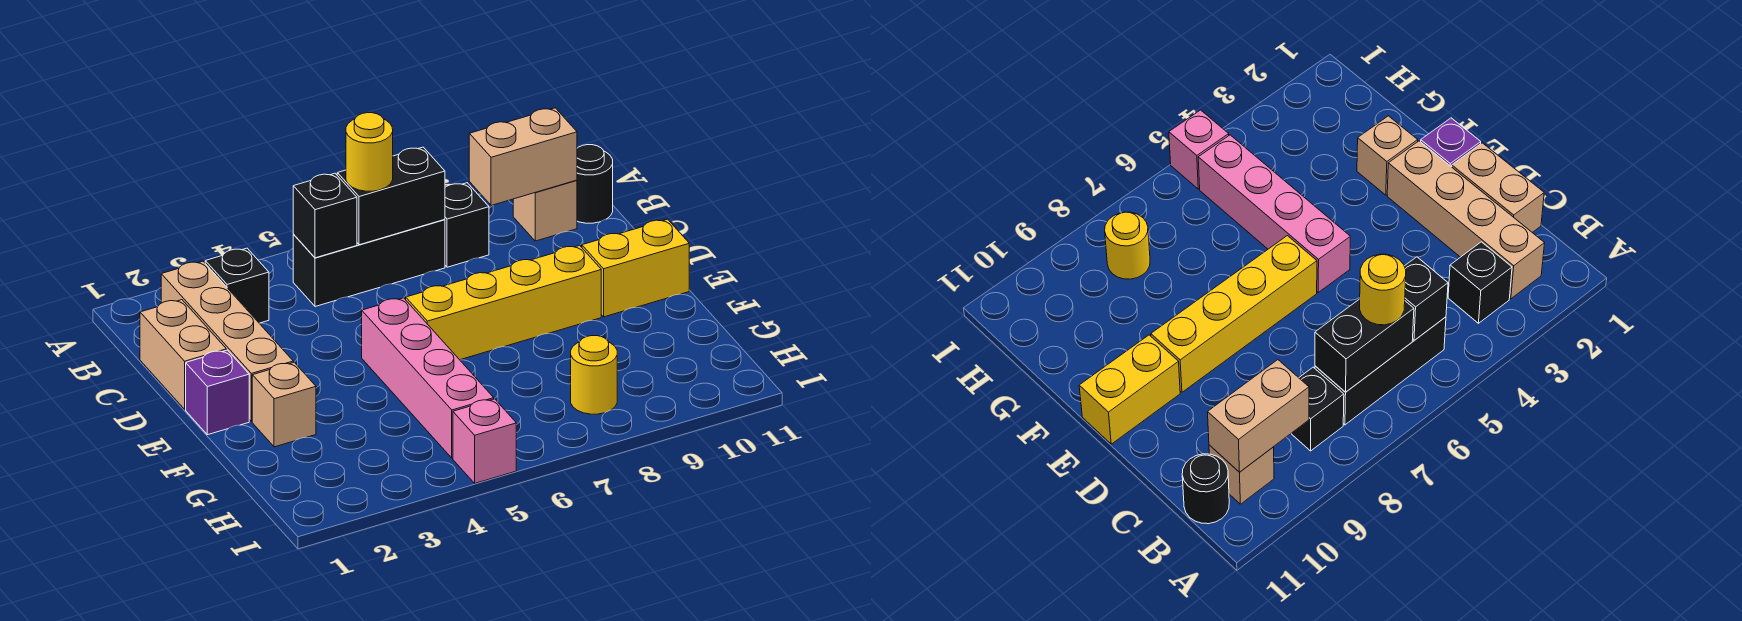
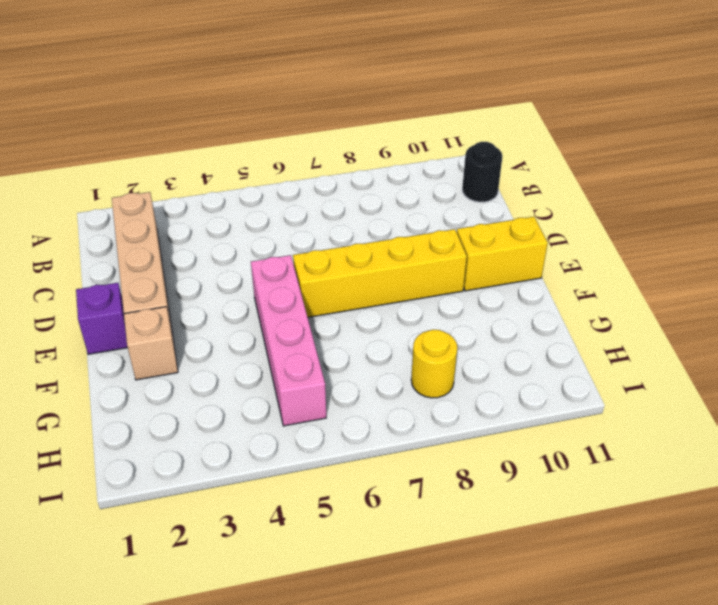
none -> black brick B3 level 1
none -> black brick B5:B7 level 1
none -> black brick B8 level 1

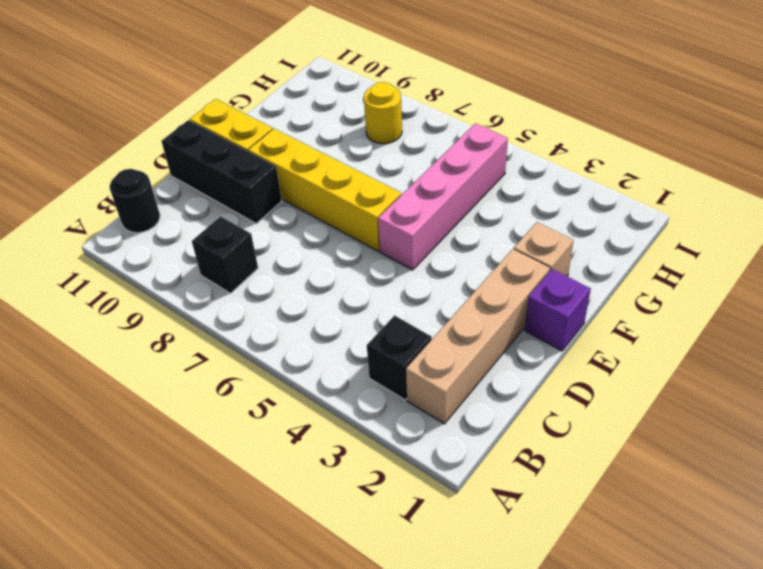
black brick D9:D11 level 1 -> black brick B5:B7 level 1
none -> tan brick B10 level 1
none -> tan brick C1:D1 level 1
none -> pink brick I5 level 1

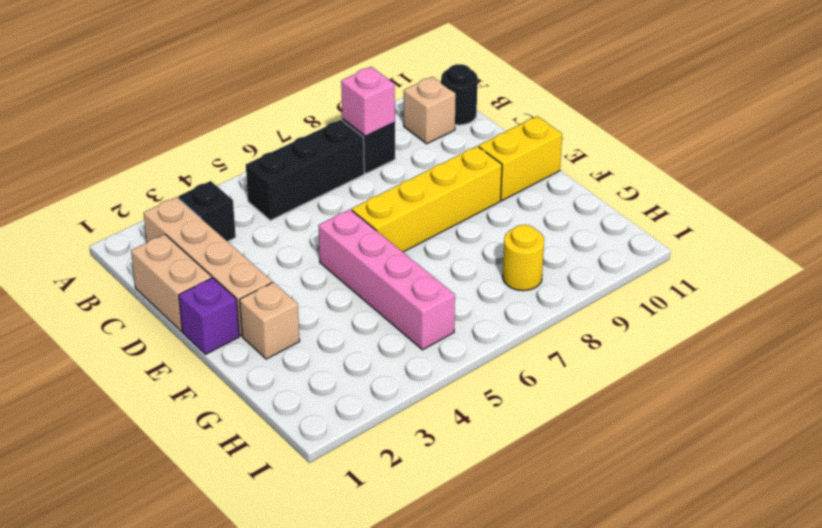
pink brick B8 level 2 -> pink brick I5 level 1
none -> black brick B5 level 2
none -> black brick B6:B7 level 2
none -> tan brick B9:B10 level 2

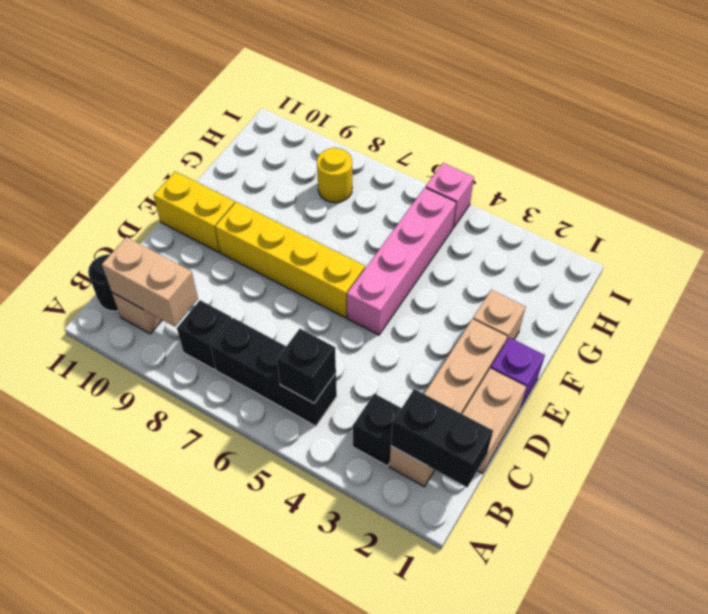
black brick B1:B2 level 2 -> black brick B6:B7 level 2
none -> yellow round brick B6 level 3

